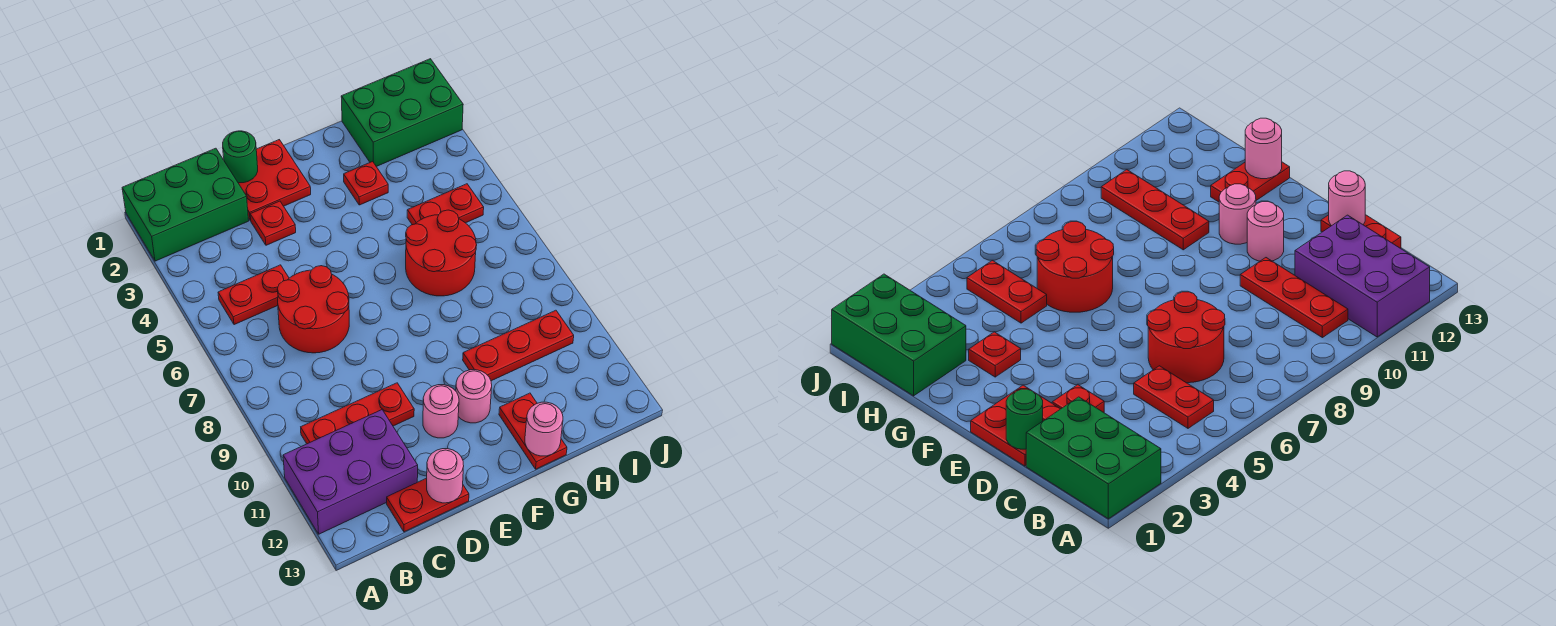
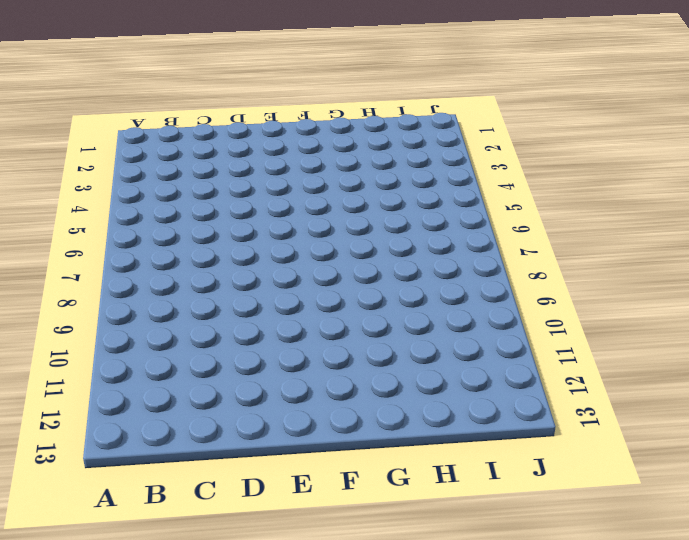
none -> green brick A1:C2 level 1
none -> purple brick A11:C12 level 1
none -> red plate B5:C5 level 1

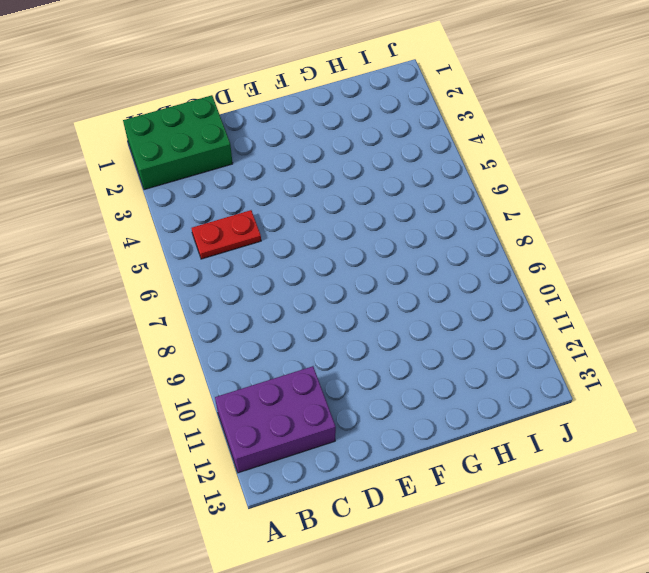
none -> red plate B10:D10 level 1
none -> red round brick C6:D7 level 1
none -> red plate C13:D13 level 1

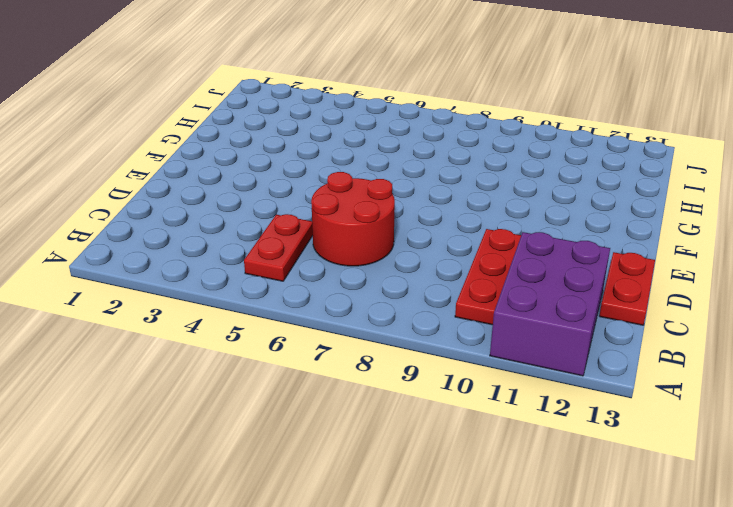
none -> green brick A1:C2 level 1
none -> red plate D1:E2 level 1
none -> red plate D3 level 1

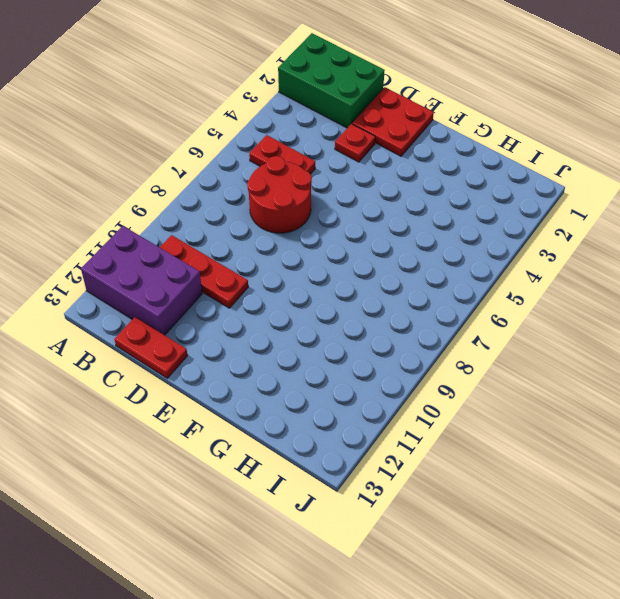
none -> pink round brick E11 level 1
none -> pink round brick F11 level 1
none -> red plate G3 level 1

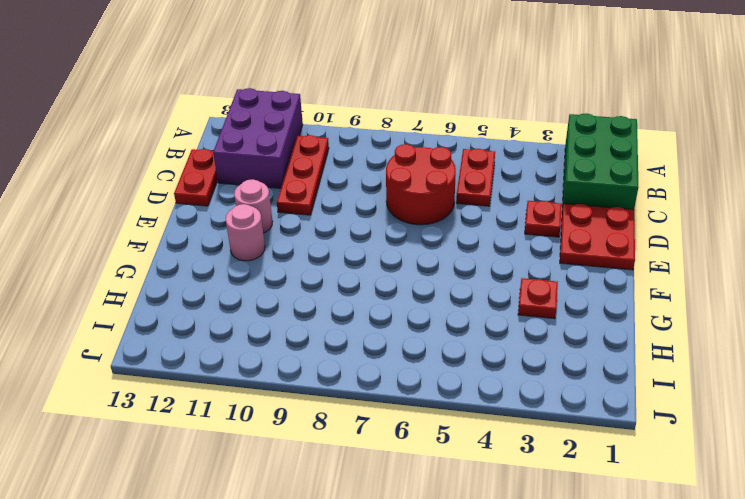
none -> red round brick G6:H7 level 1
none -> red plate G10:I10 level 1
none -> red plate G12:G13 level 1

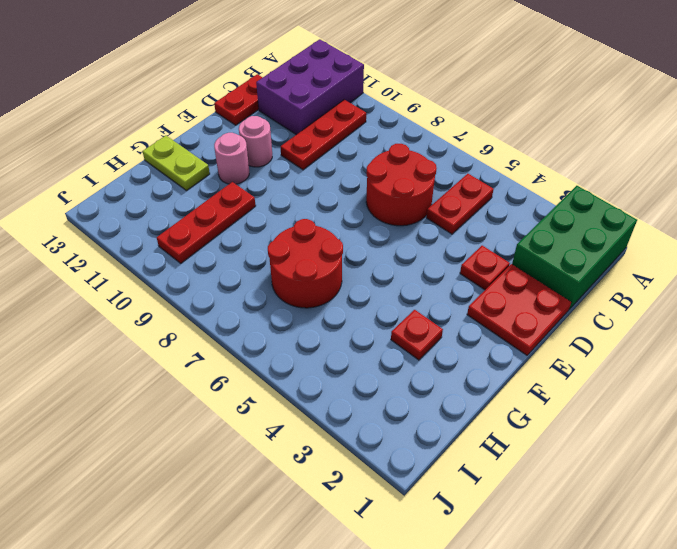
lime plate G12:G13 level 1 -> red plate G12:G13 level 1
none -> green brick H1:J2 level 1
none -> red plate H5:I5 level 1
none -> green round brick D1 level 2

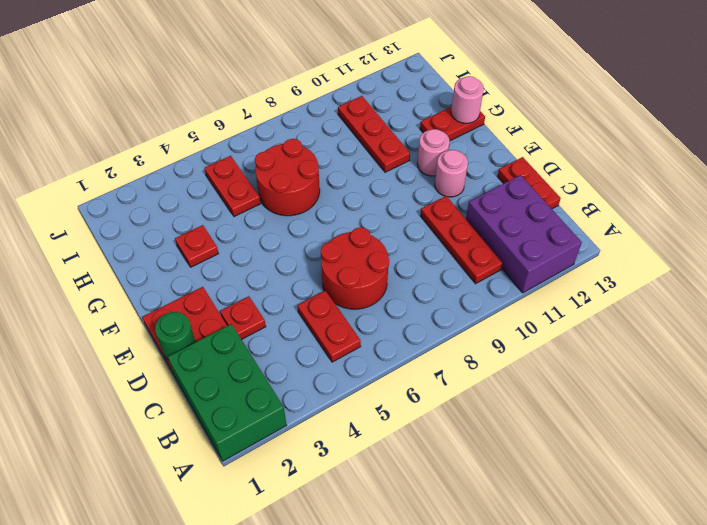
none -> green brick H1:J2 level 1
none -> pink round brick D13 level 2

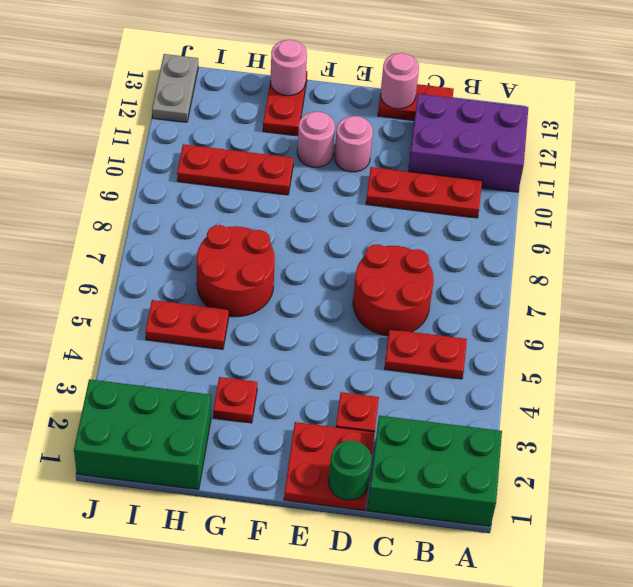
grey plate J12:J13 level 1 -> none

